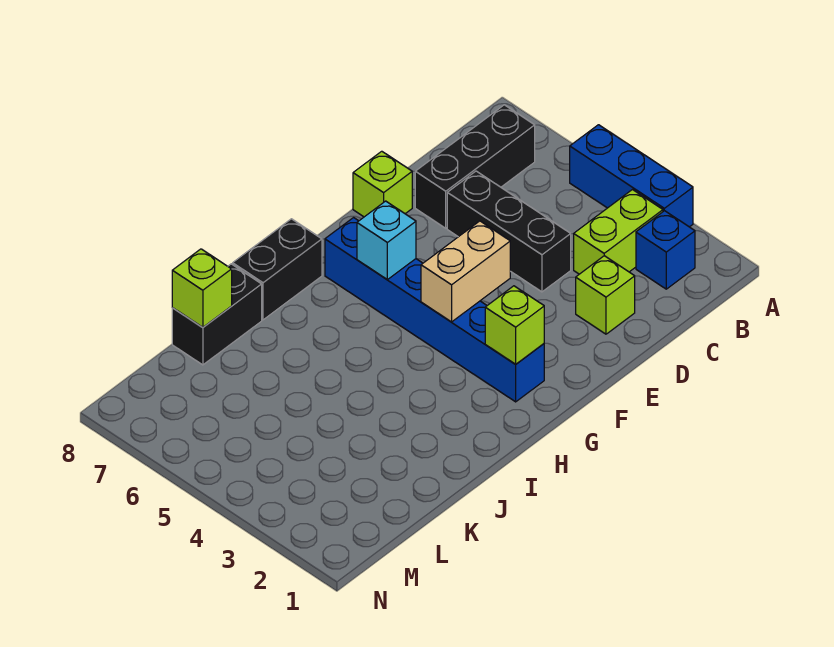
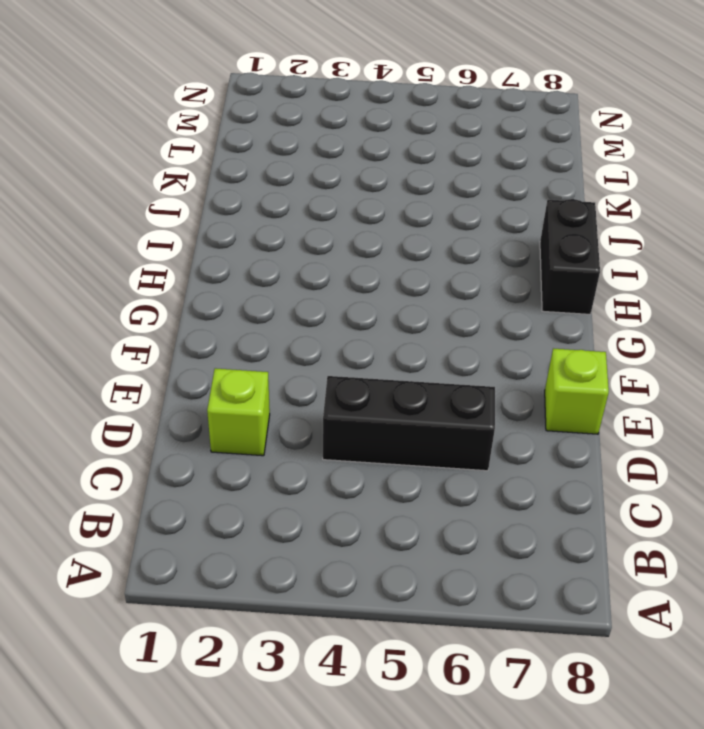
none -> blue brick A3:A5 level 1
none -> blue brick B2 level 1
none -> lime brick B3:C3 level 1

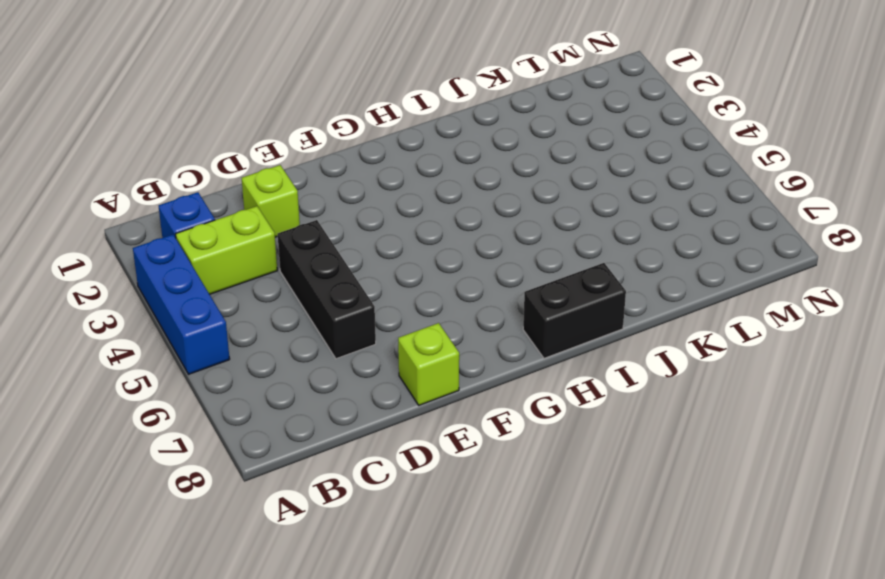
none -> black brick B7:D7 level 1
none -> blue brick G2:G7 level 1
none -> black brick J8:K8 level 1

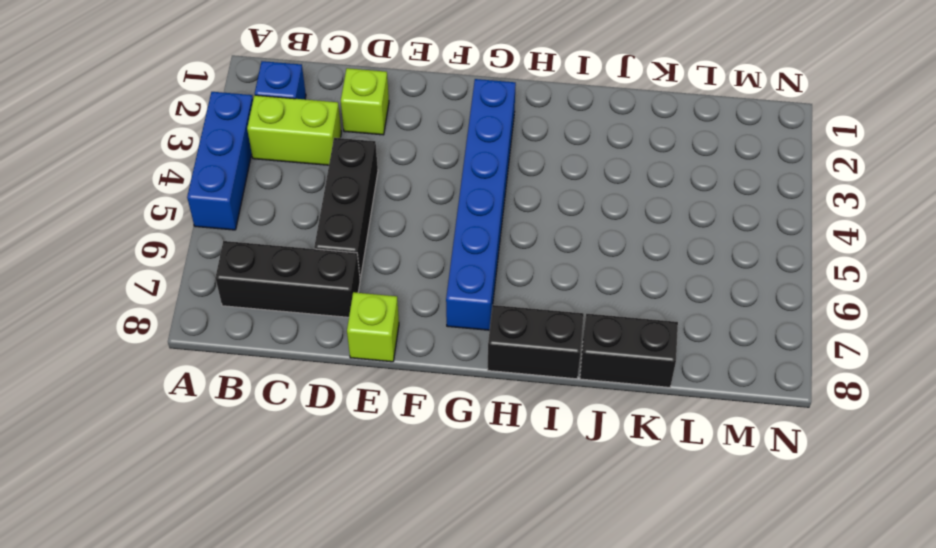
none -> tan brick F4:G4 level 2
none -> lime brick G2 level 2
none -> cyan brick G6 level 2

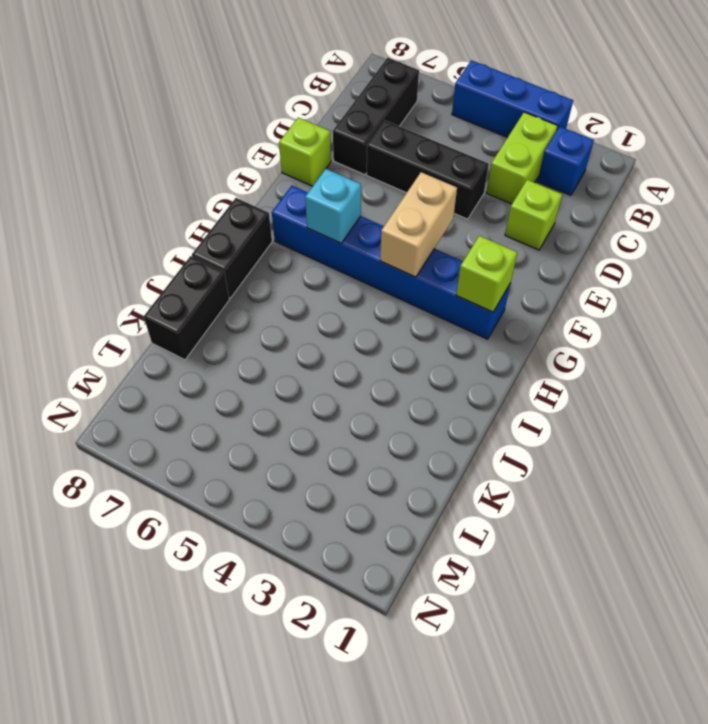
none -> lime brick K8 level 2

